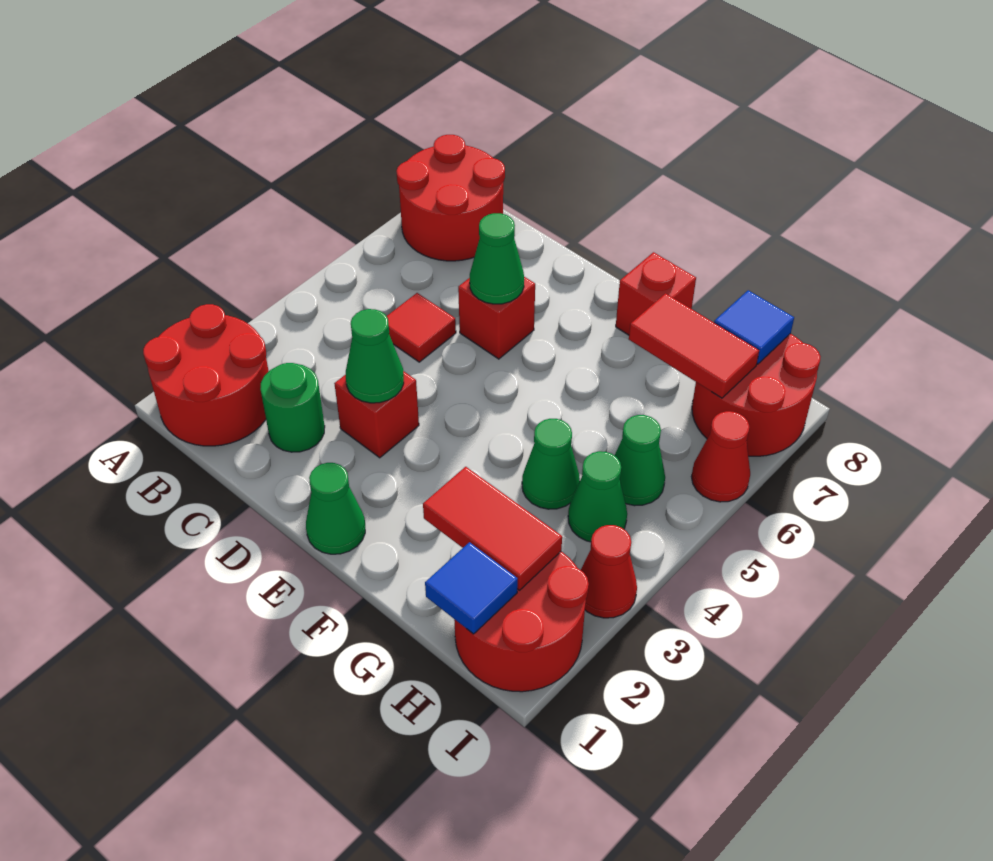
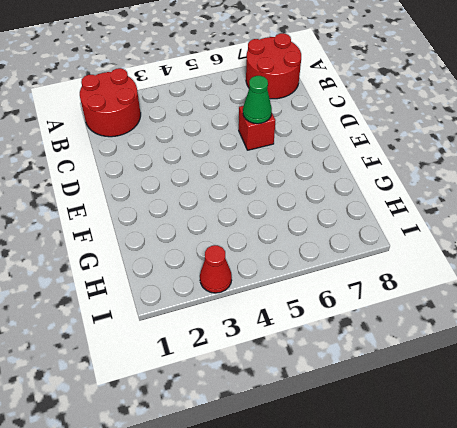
none -> green round brick C2 level 1
none -> red tile C5 level 1
none -> red brick D3 level 1

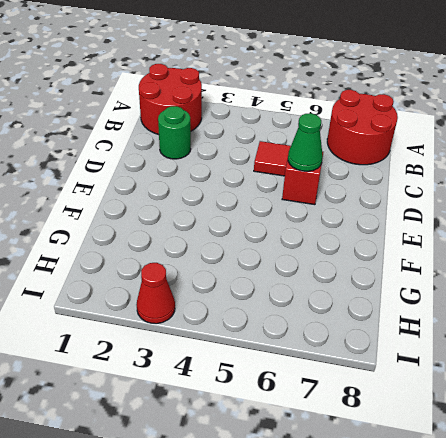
none -> red brick D3 level 1
none -> green cone E1 level 1
none -> red brick F8 level 1

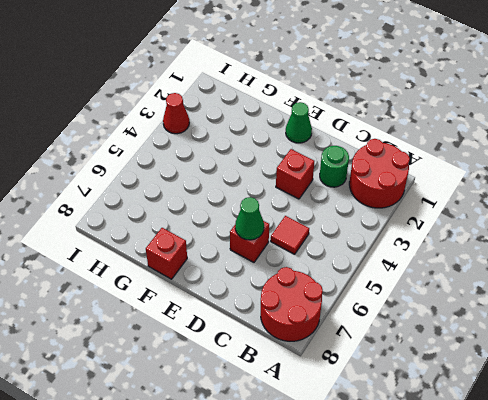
none -> green cone G4 level 1
none -> red round brick H1:I2 level 1
none -> green cone H4 level 1

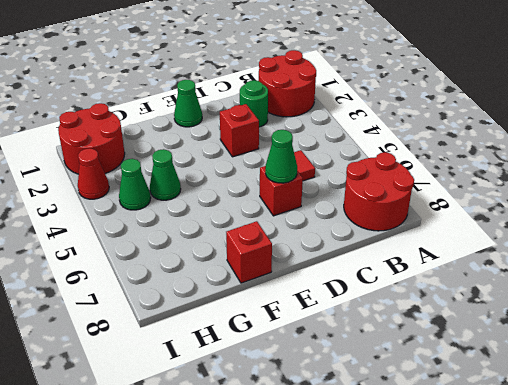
none -> green cone H5 level 1
none -> red round brick H7:I8 level 1
none -> red cone I6 level 1

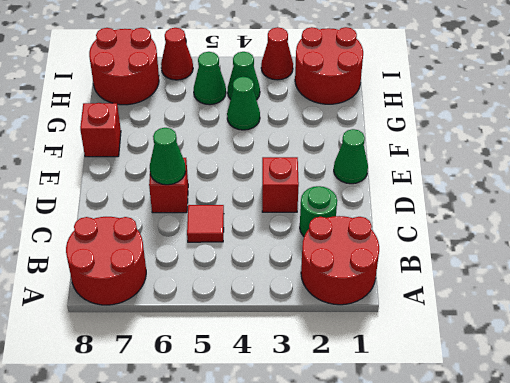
none -> green cone D3 level 2
none -> red tile G2:H2 level 2
none -> red tile G7:H7 level 2

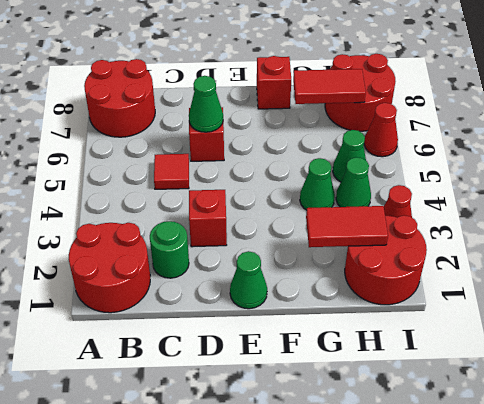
none -> green cone D3 level 2
none -> blue tile H1 level 2
none -> blue tile H8 level 2

